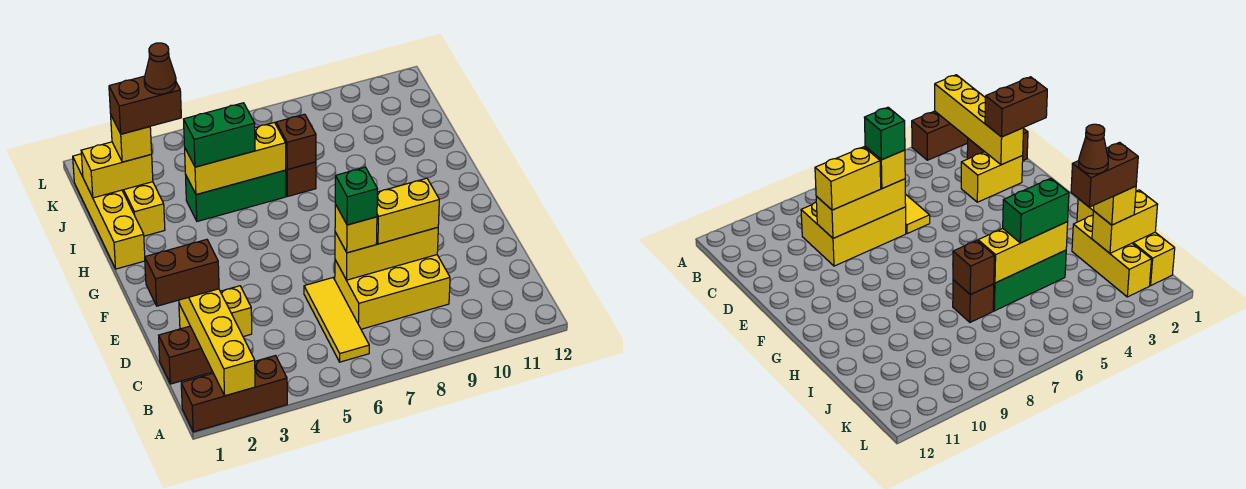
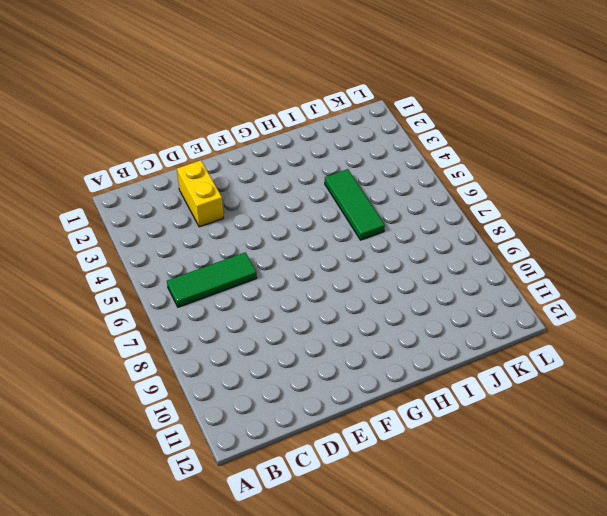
green tile B6:D6 level 1 -> yellow tile B6:D6 level 1
green tile I4:I6 level 1 -> green brick I4:I6 level 1
none -> brown brick A1:A3 level 1
none -> brown brick C1:C2 level 1
none -> yellow brick C7:D9 level 1

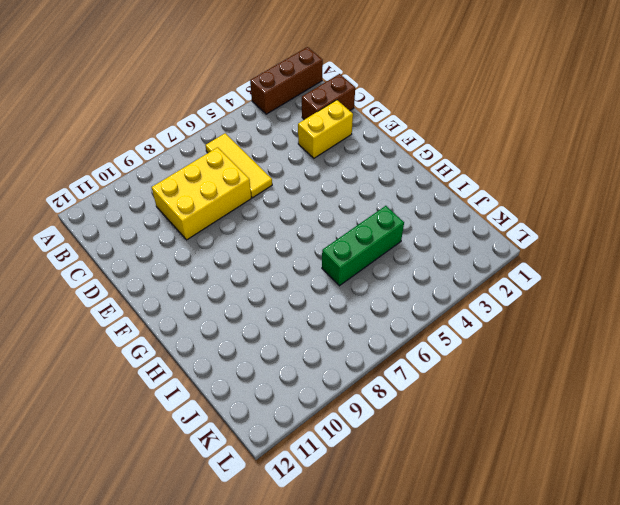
none -> yellow brick H1:K1 level 1
none -> yellow brick I2:K2 level 1
none -> brown brick I7 level 1

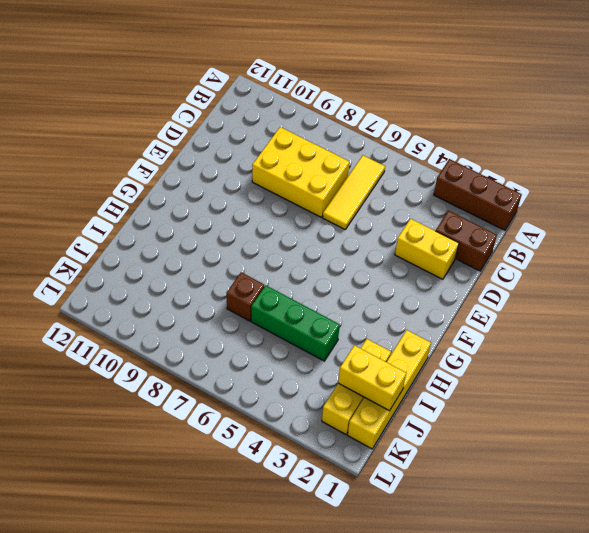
none -> yellow brick A2:D2 level 2
none -> yellow brick D7:D9 level 2
none -> yellow brick I4:I6 level 2

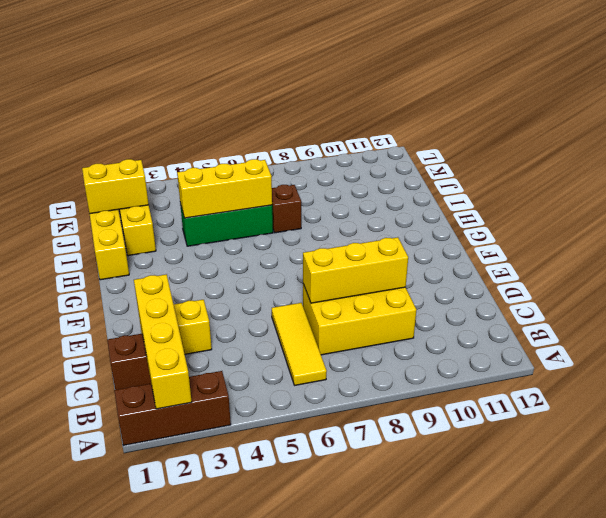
none -> brown brick I7 level 2
none -> brown brick D1:D2 level 3
none -> yellow brick D7 level 3

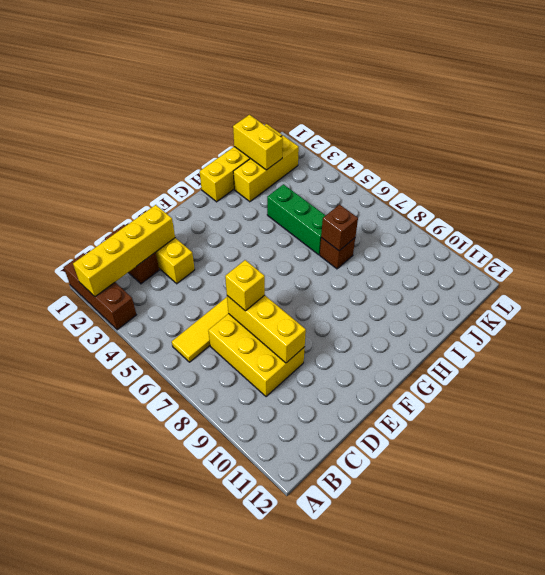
none -> yellow brick I4:I6 level 2
none -> brown brick D1:D2 level 3
none -> yellow brick D8:D9 level 3

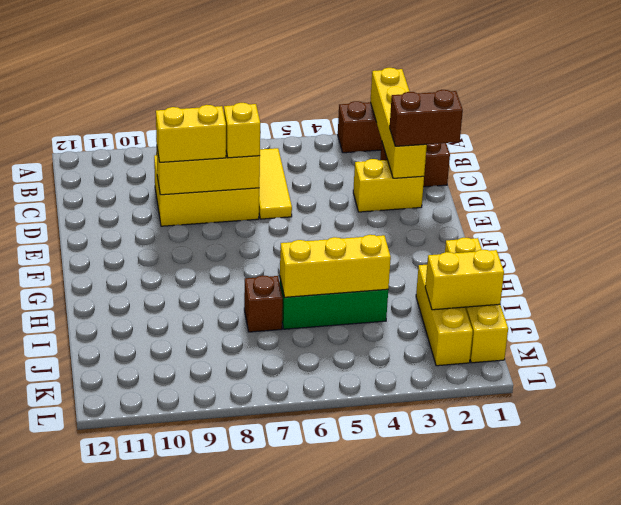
none -> brown brick I7 level 2
none -> green brick I4:I5 level 3
none -> yellow brick J2 level 3

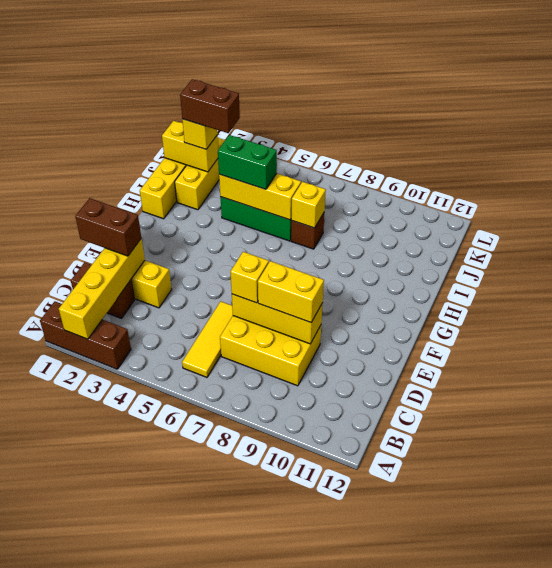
yellow brick I7 level 2 -> brown brick I7 level 2
none -> green brick D7 level 4
none -> brown cone J3 level 5

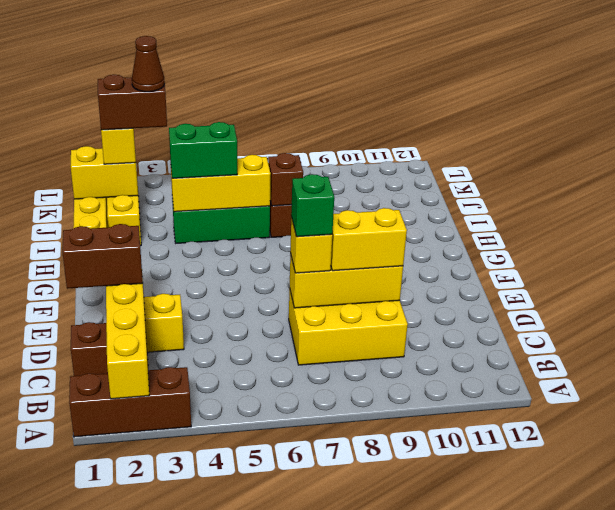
none -> yellow tile B6:D6 level 1

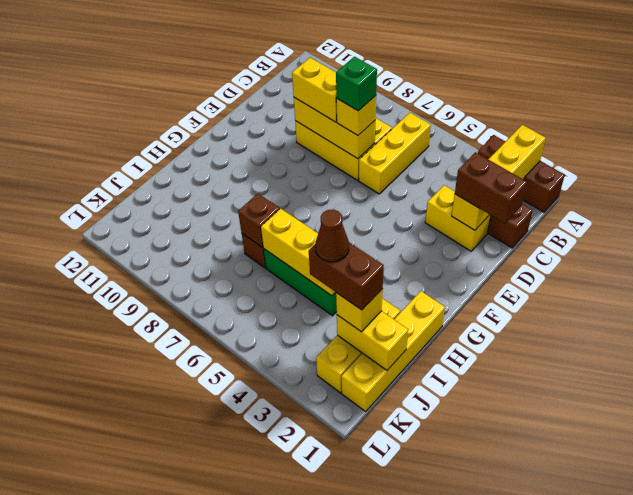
yellow brick B6:D6 level 1 -> yellow tile B6:D6 level 1
none -> green brick I4:I5 level 3

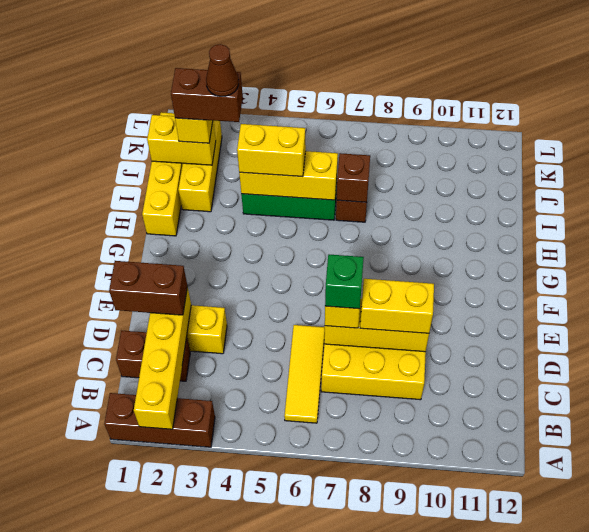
yellow brick I4:I5 level 3 -> green brick I4:I5 level 3

